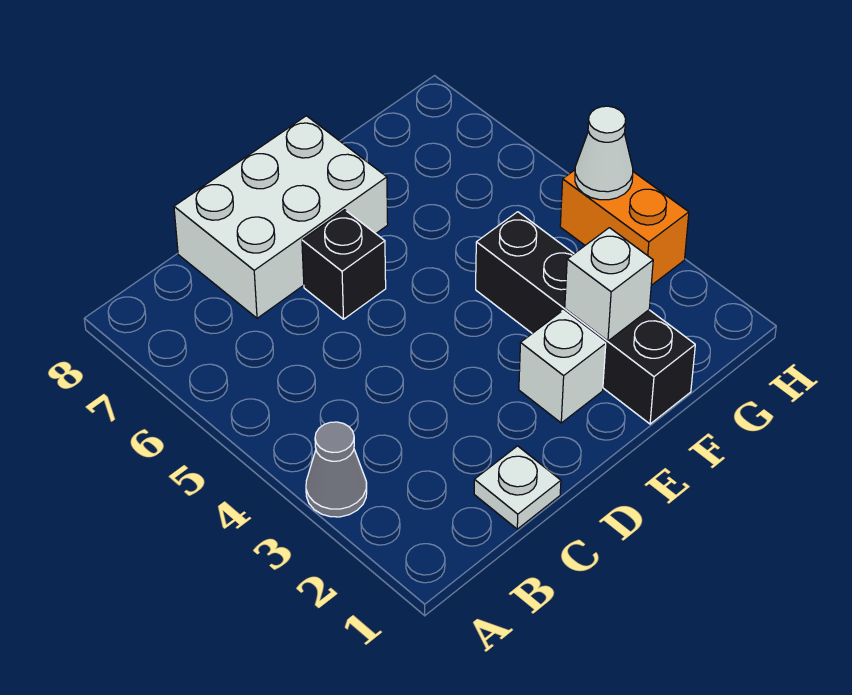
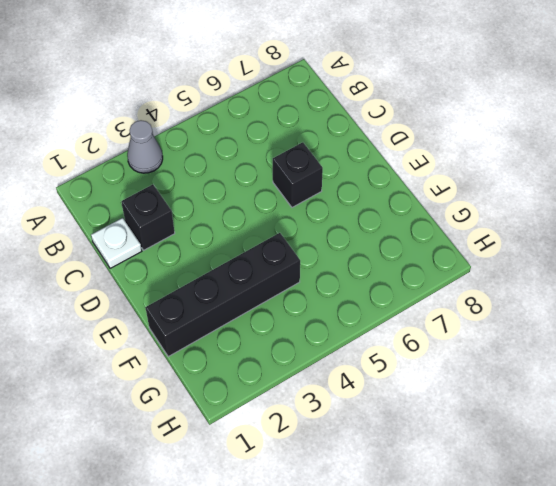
black brick C2 level 1 -> none
none -> white brick C7:E8 level 1
none -> white brick E2 level 1

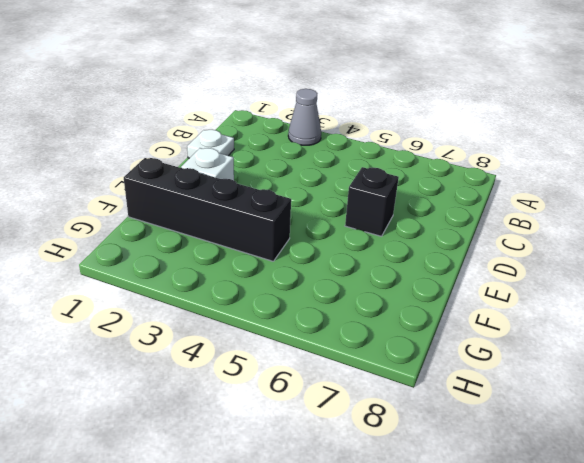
none -> white brick C7:E8 level 1
none -> orange brick H3:H4 level 1

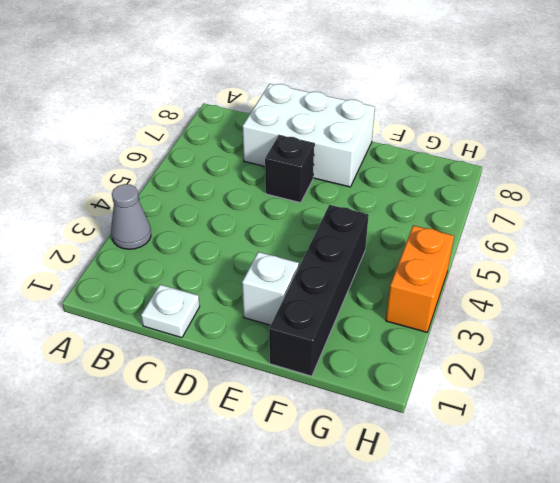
none -> white brick F2 level 2
none -> white cone H4 level 2

